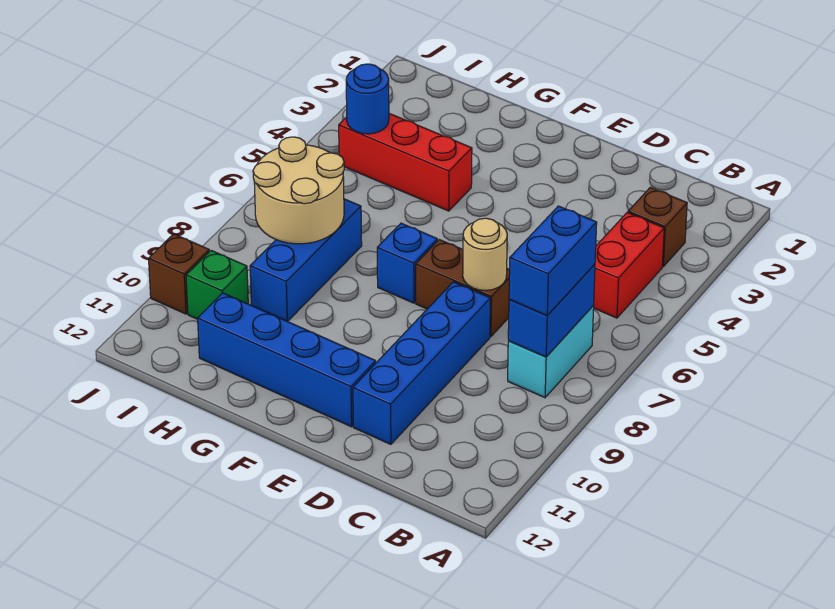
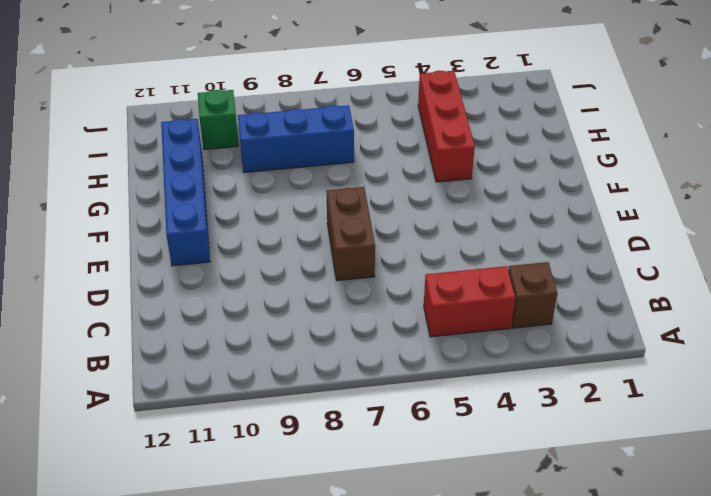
none -> cyan brick B7:B8 level 1
none -> blue brick D8:D11 level 1
none -> blue brick F7 level 1

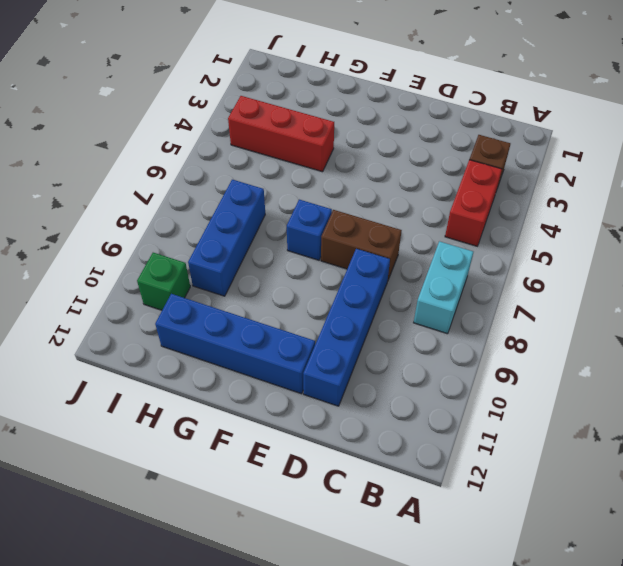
none -> brown brick J10 level 1
none -> blue brick B7:B8 level 2
none -> tan round brick D7 level 2

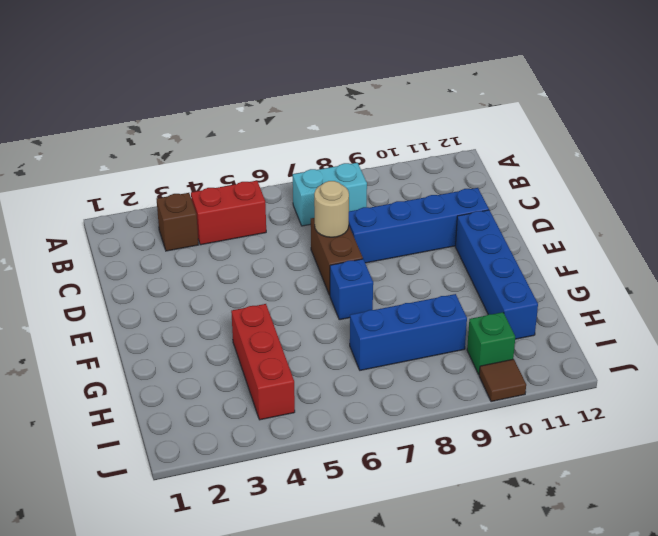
brown tile J10 level 1 -> brown brick J10 level 1
none -> blue brick B7:B8 level 2
none -> tan round brick H7:I8 level 2
none -> blue round brick I4 level 2

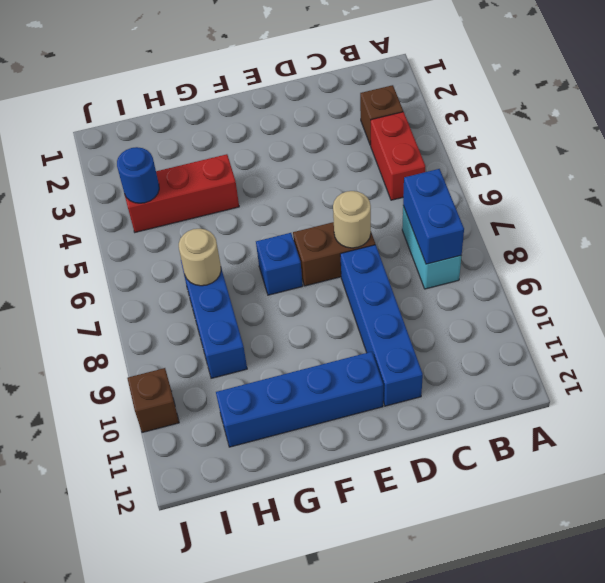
tan round brick H7 level 2 -> tan round brick H7:I8 level 2
none -> green brick I10 level 1
none -> blue brick B7:B8 level 3

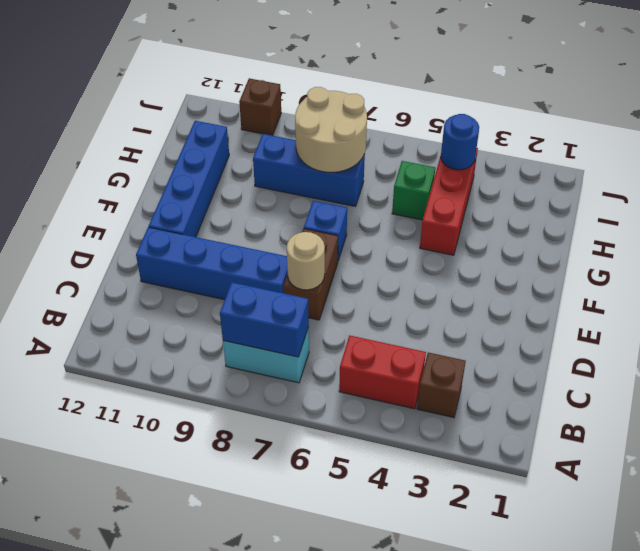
green brick H5 level 1 -> green brick I10 level 1
none -> blue brick B7:B8 level 3

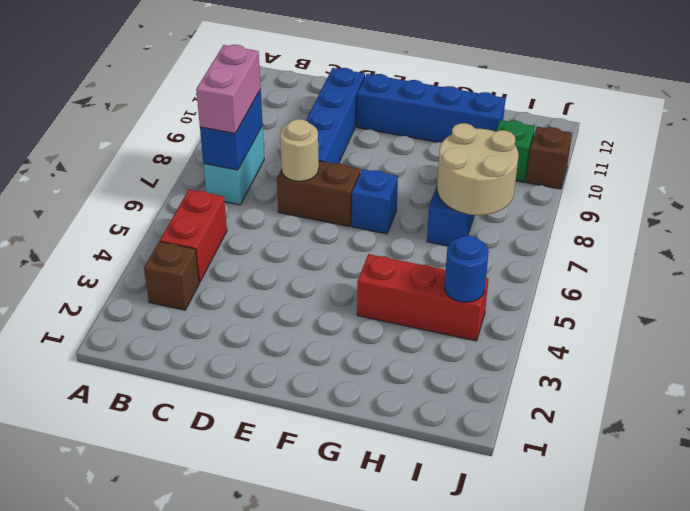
pink brick B7:B8 level 3 -> blue brick B7:B8 level 3

